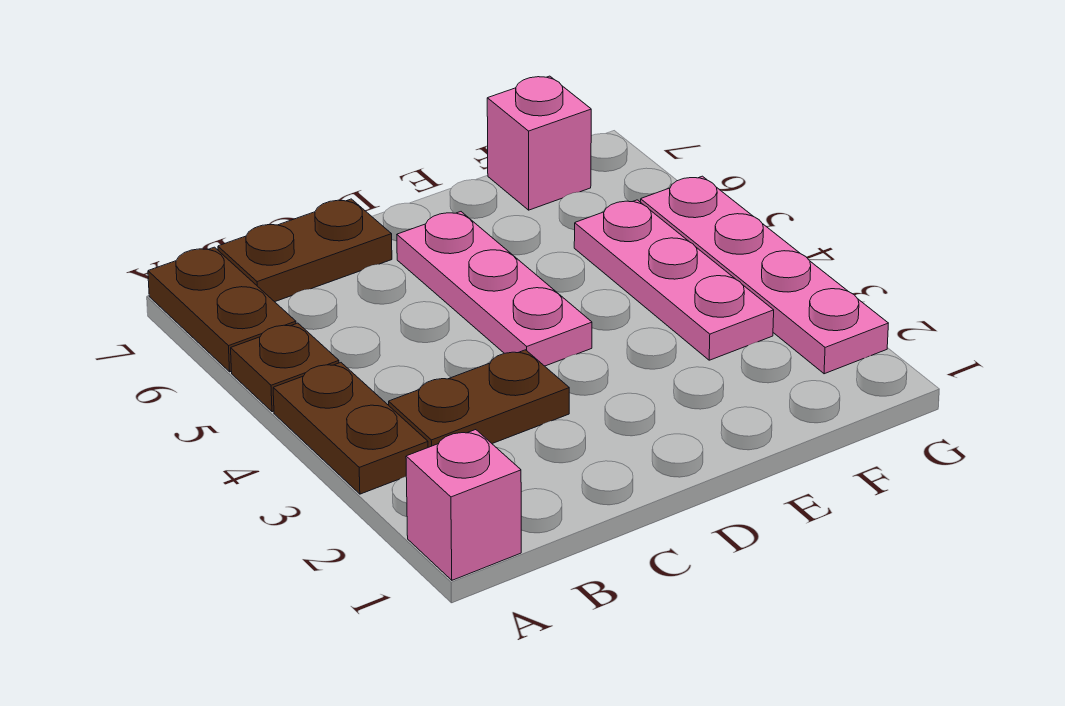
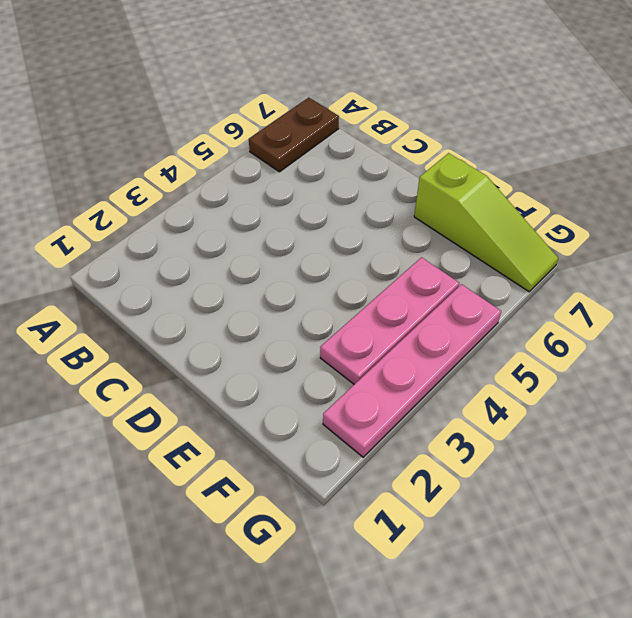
lime slope E7:G7 level 1 top E -> pink brick F7 level 1
none -> pink brick A1 level 1
none -> brown plate A3:A4 level 1

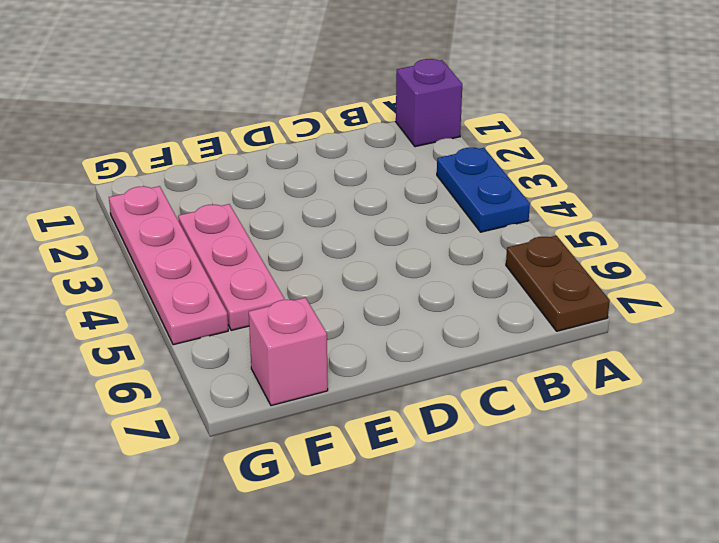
purple brick A1 level 1 -> pink brick A1 level 1
blue plate A3:A4 level 1 -> brown plate A3:A4 level 1
none -> brown plate A5 level 1
none -> brown plate B3:C3 level 1

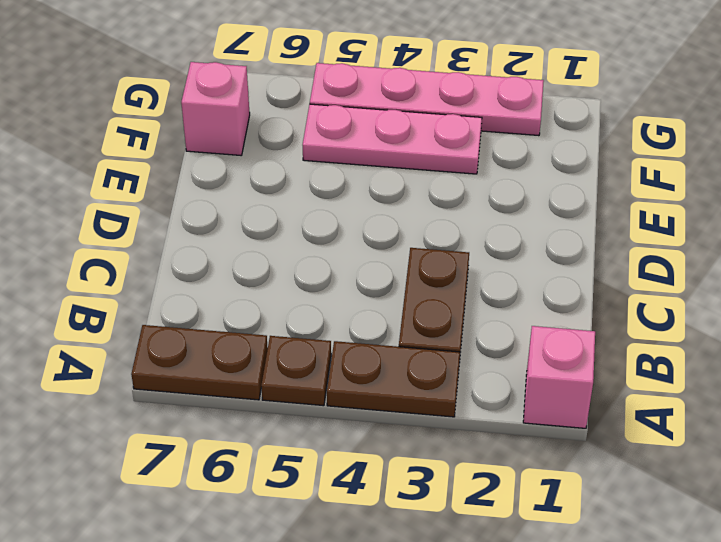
none -> brown plate B7:C7 level 1
none -> pink plate D4:D6 level 1

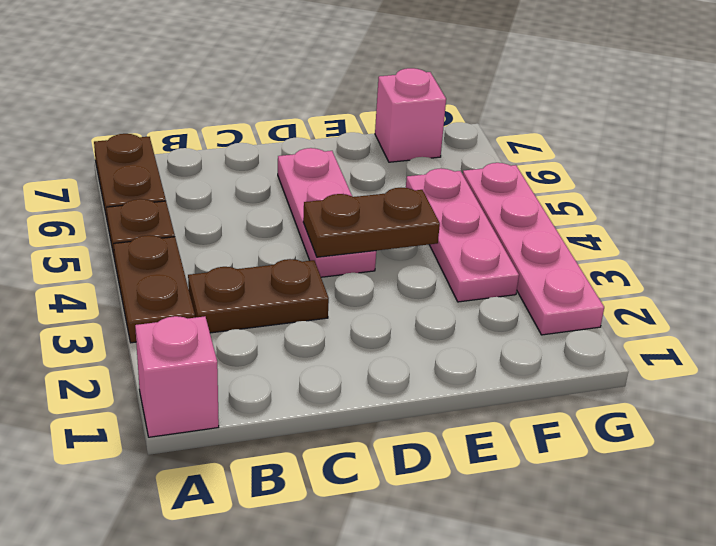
brown plate D4:E4 level 2 -> brown plate B7:C7 level 1

